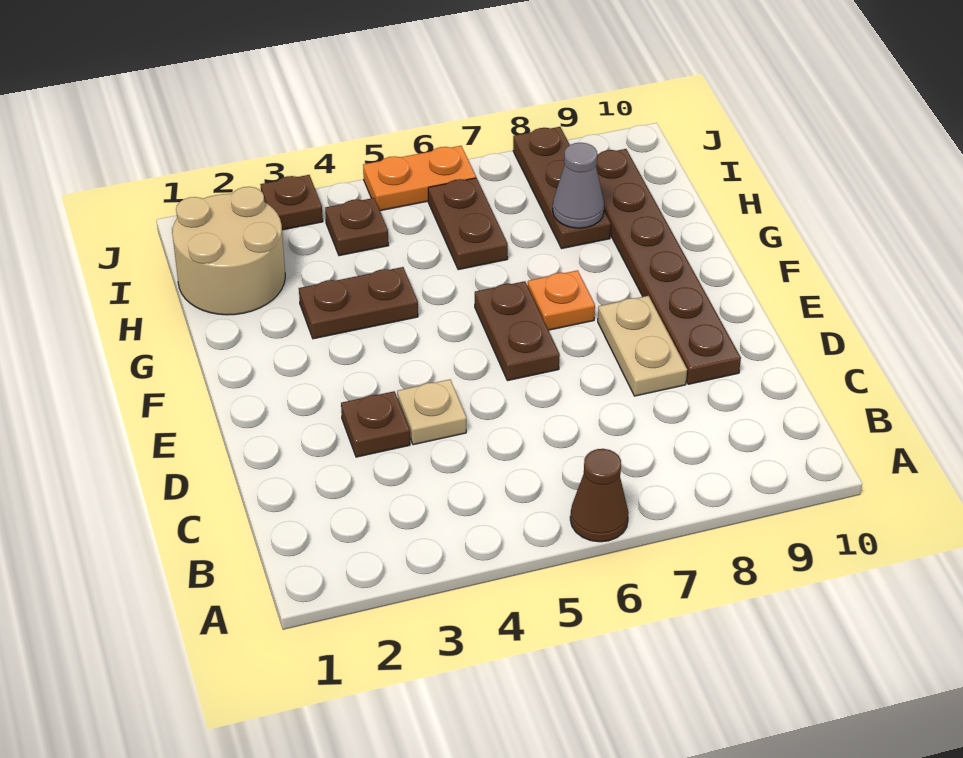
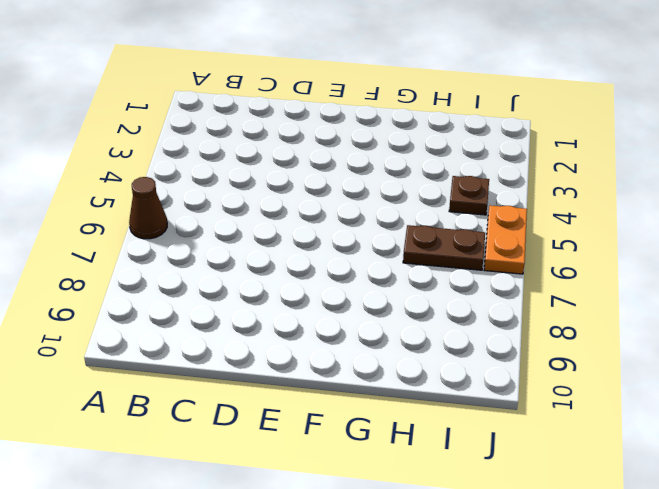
none -> brown plate D3 level 1
none -> tan plate D4 level 1
none -> tan plate D8:E8 level 1

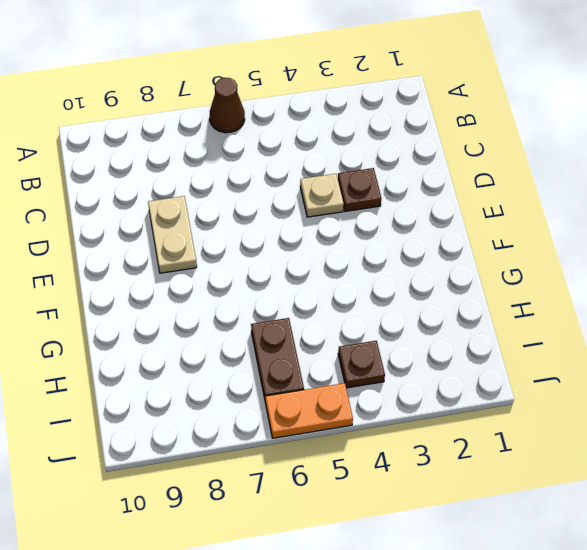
none -> brown plate D9:I9 level 1
none -> brown plate E6:F6 level 1
none -> orange plate F7 level 1

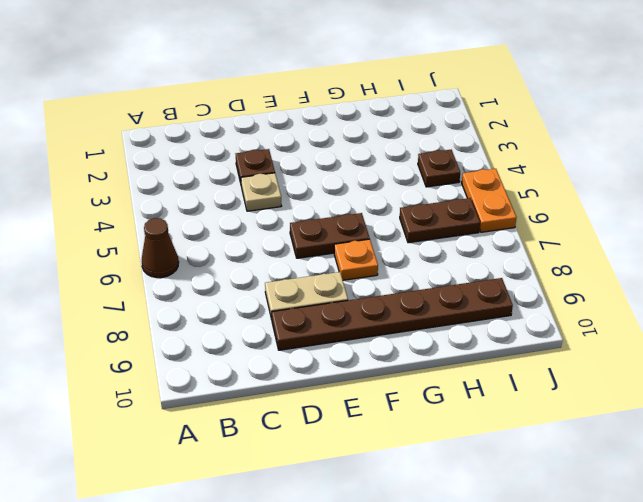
none -> brown plate G3:G4 level 1
none -> tan round brick H1:I2 level 1
none -> brown plate H8:J8 level 1

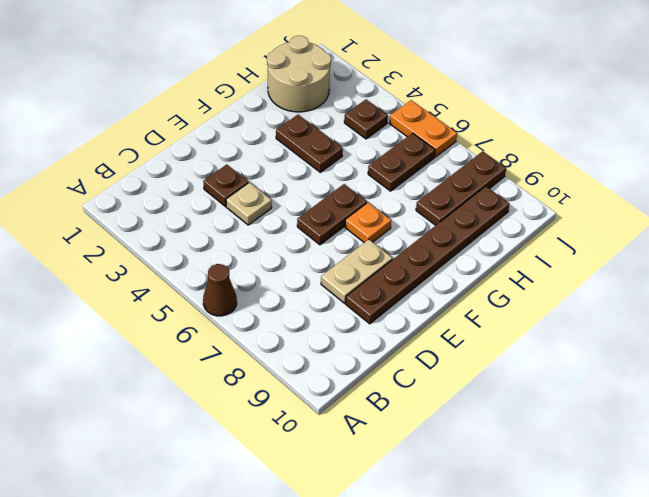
none -> brown plate J3 level 1
none -> grey cone H8 level 2

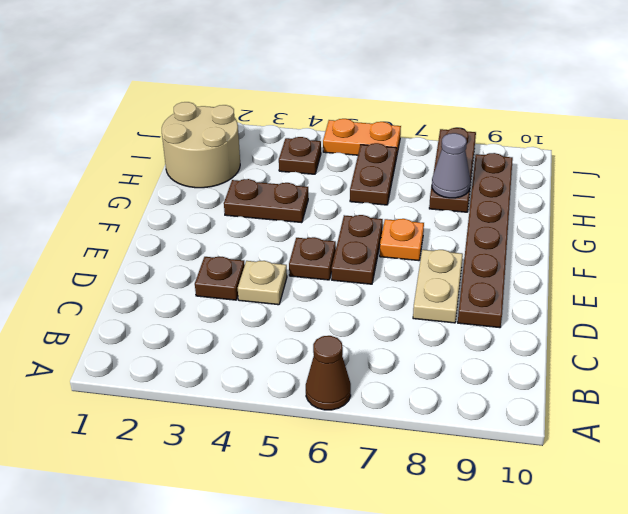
brown plate E5 level 1 -> brown plate J3 level 1

